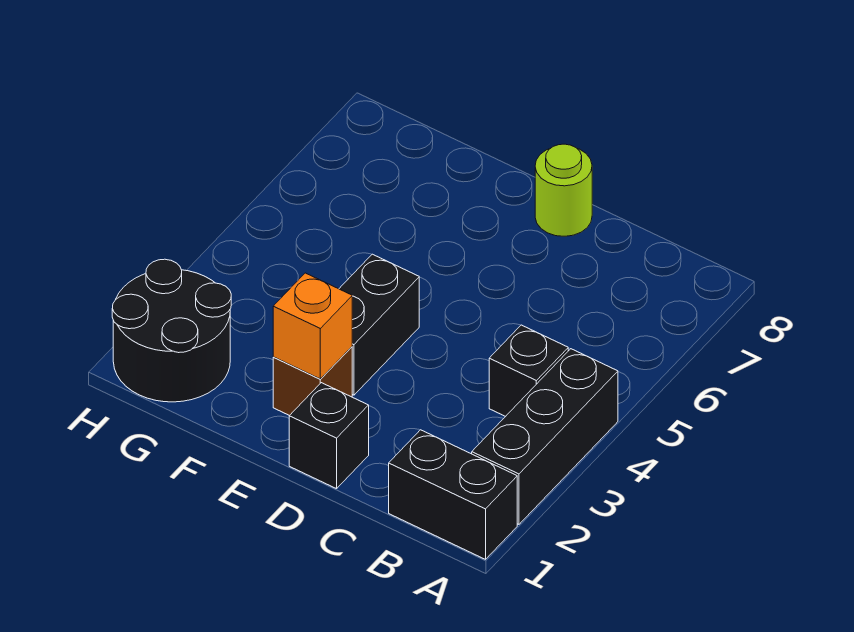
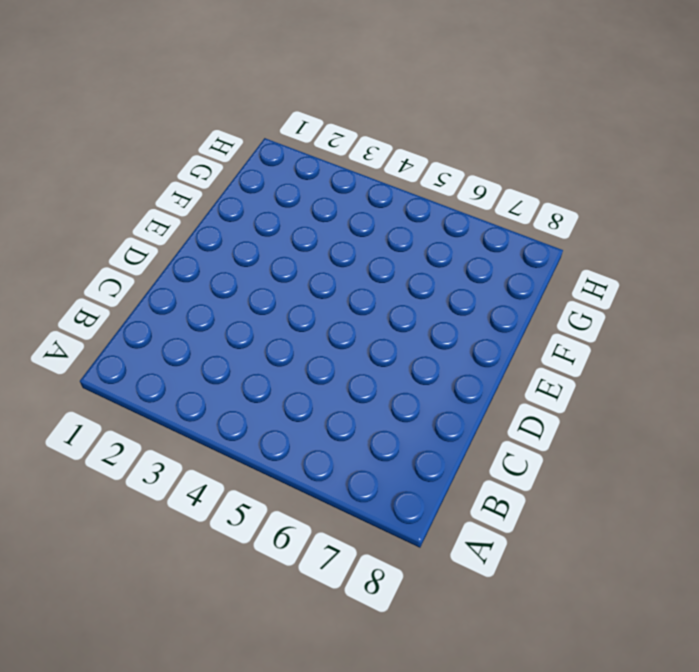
none -> black brick A1:B1 level 1
none -> black brick A2:A4 level 1

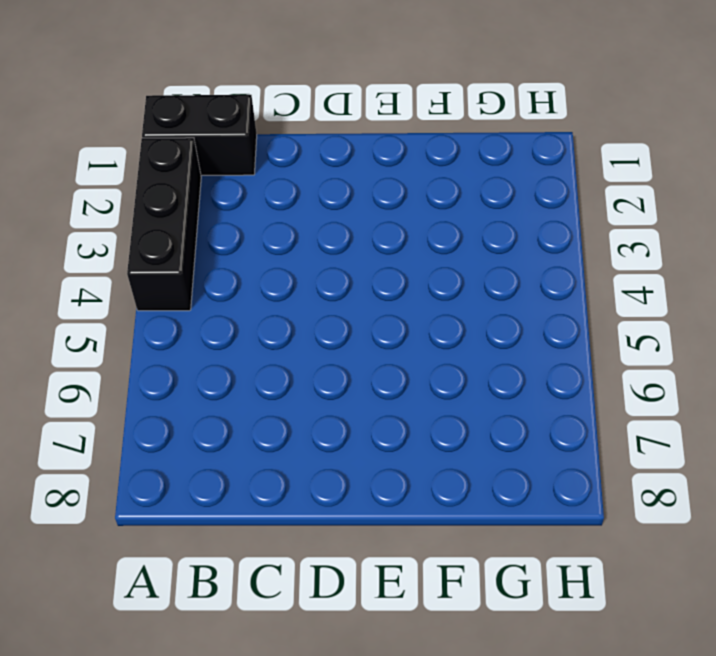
none -> black brick B4 level 1
none -> black brick D1 level 1

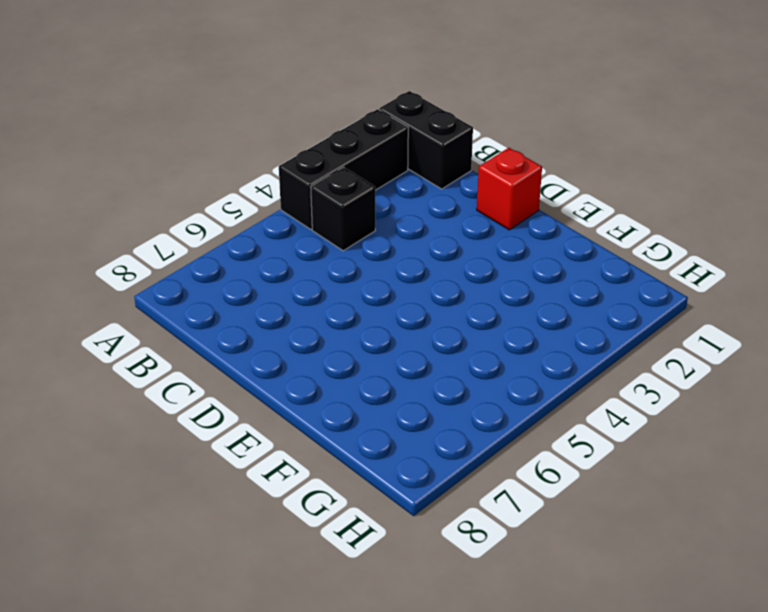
red brick D1 level 1 -> black brick D1 level 1
none -> lime round brick D8 level 1
none -> brown brick E2 level 1

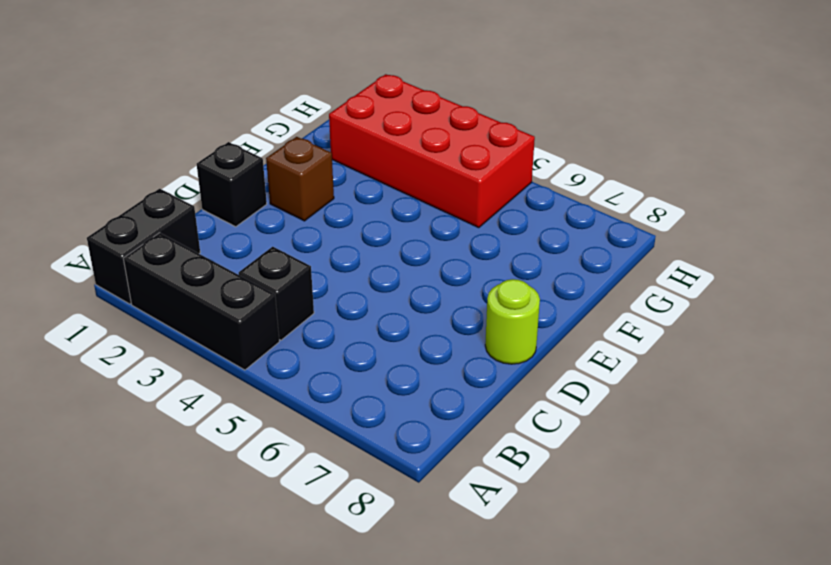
red brick G2:H5 level 1 -> black round brick G1:H2 level 1
none -> black brick E3:E4 level 1
none -> orange brick E2 level 2

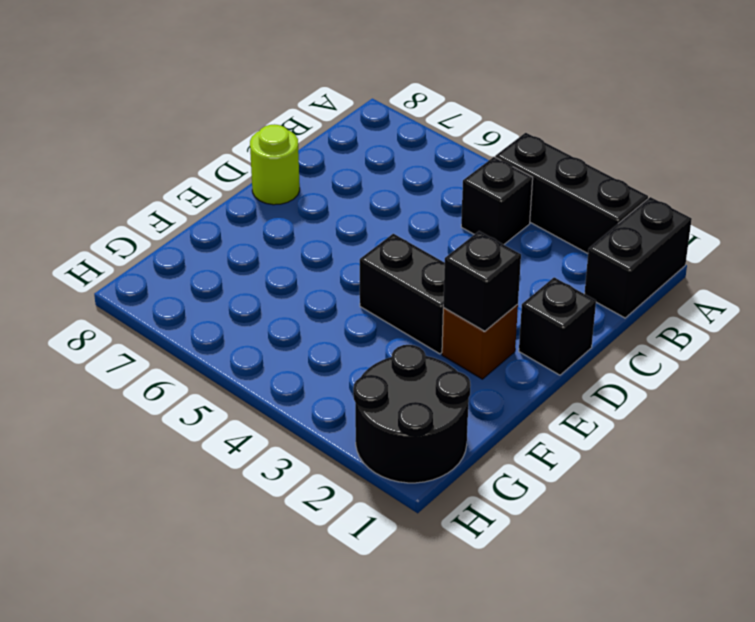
black brick E2 level 2 -> orange brick E2 level 2

